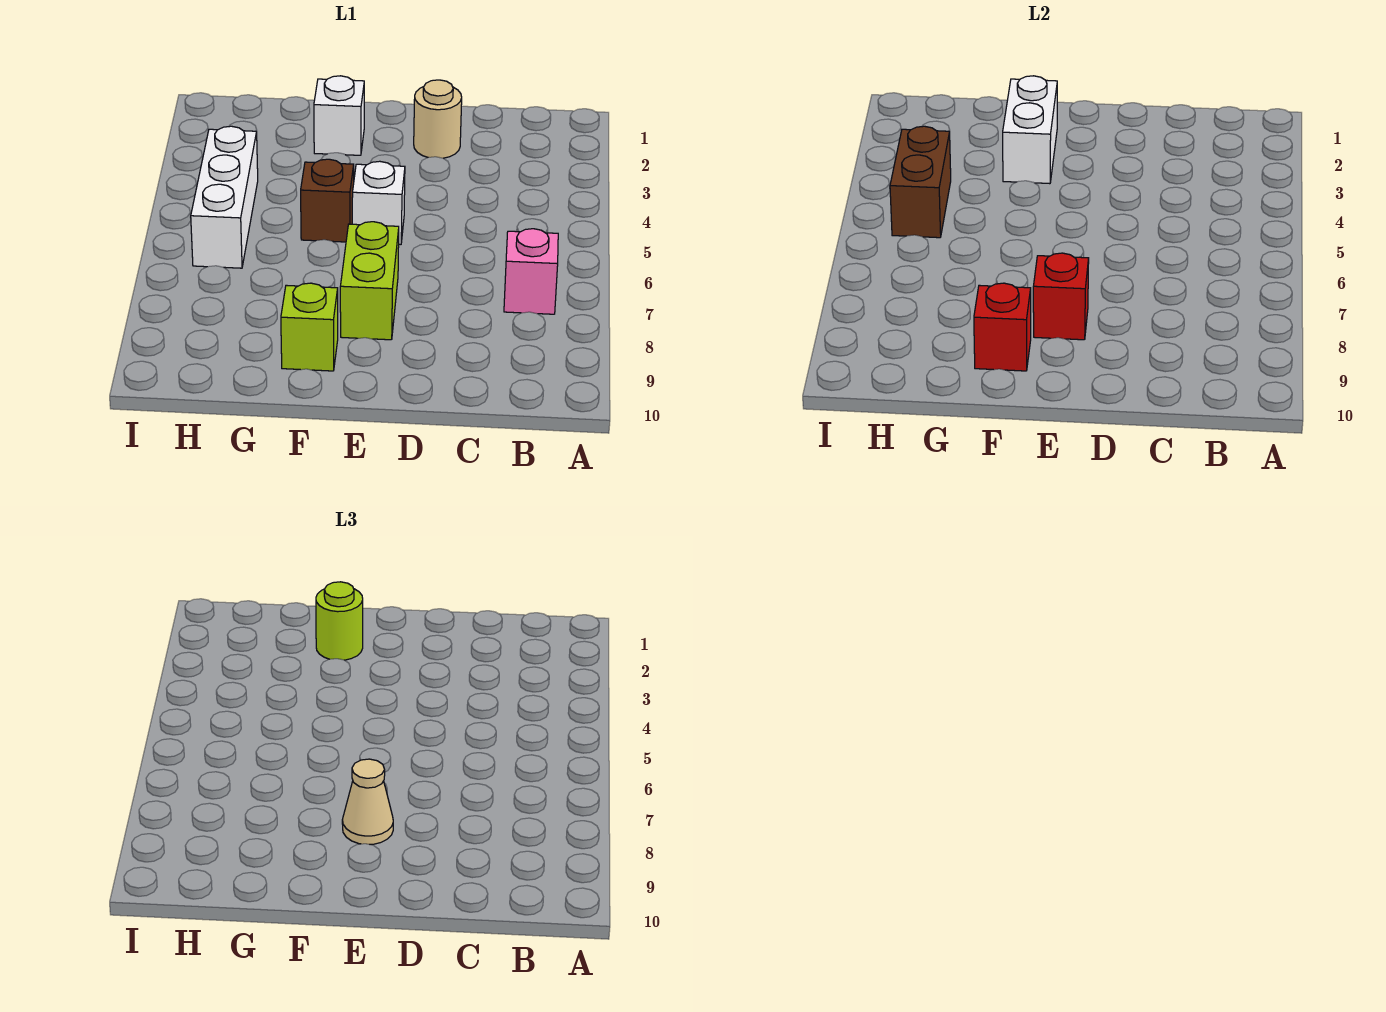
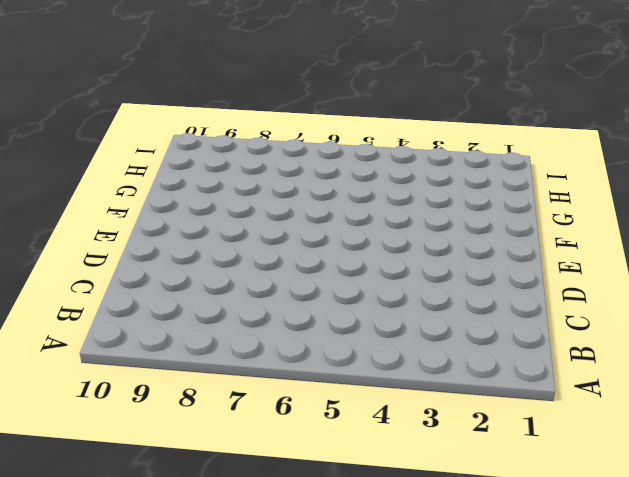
none -> pink brick B7 level 1
none -> tan round brick D2 level 1
none -> white brick E5 level 1

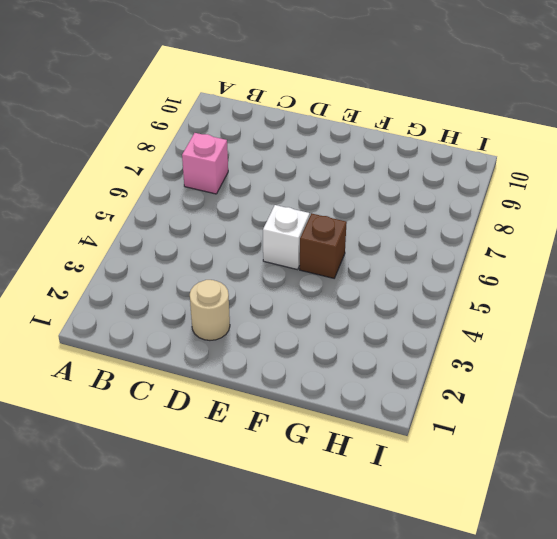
none -> lime brick E7:E8 level 1
none -> white brick F2 level 1
none -> lime brick F9 level 1

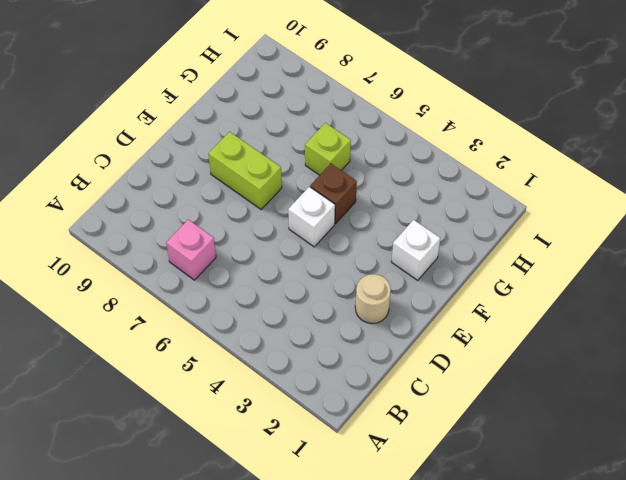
lime brick G6 level 1 -> lime brick F9 level 1
none -> white brick H4:H6 level 1
none -> red brick E8 level 2
none -> white brick F2:F3 level 2

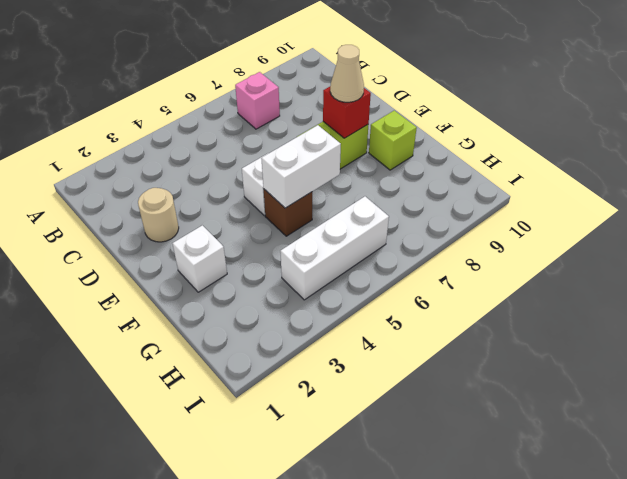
white brick F5:F6 level 2 -> white brick F2:F3 level 2
none -> red brick F9 level 2
none -> brown brick H4:H5 level 2
none -> lime round brick F2 level 3

